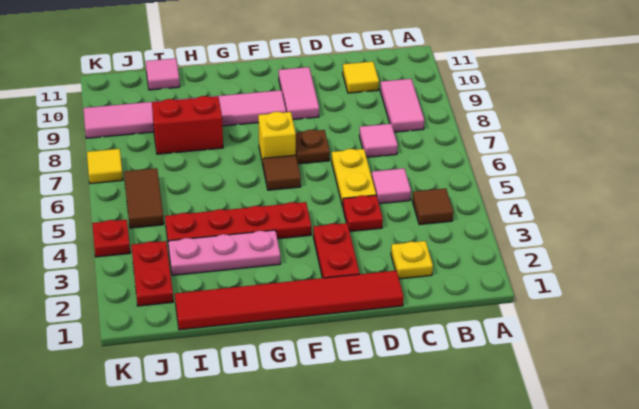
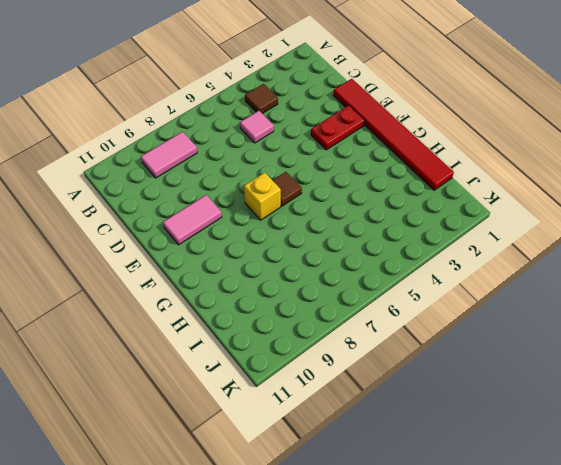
none -> yellow plate C2 level 1
none -> pink tile C7 level 1
none -> yellow tile C10 level 1

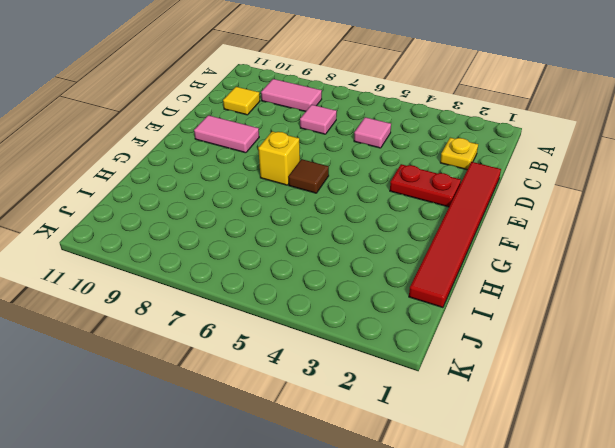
none -> brown tile B4 level 1
none -> red plate D4 level 1
none -> yellow plate D5:D6 level 1

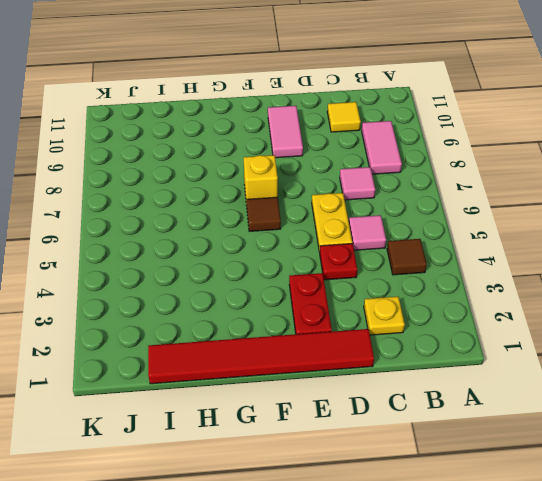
none -> brown plate E7 level 1
none -> red plate F4:I4 level 1
none -> pink tile F9:K9 level 1

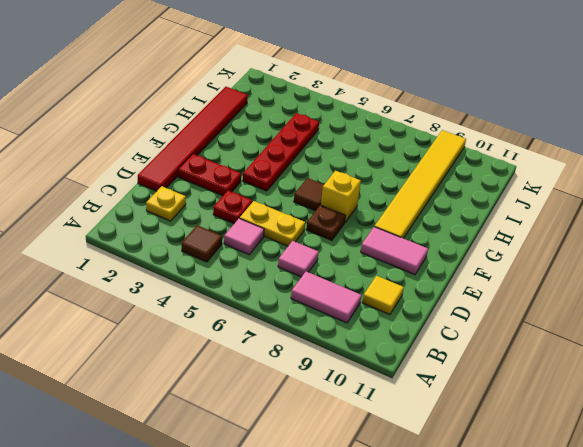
yellow tile F9:K9 level 1 -> pink tile F9:K9 level 1
none -> pink plate G3:I3 level 1
none -> red brick H8:I8 level 1
none -> pink tile I11 level 1

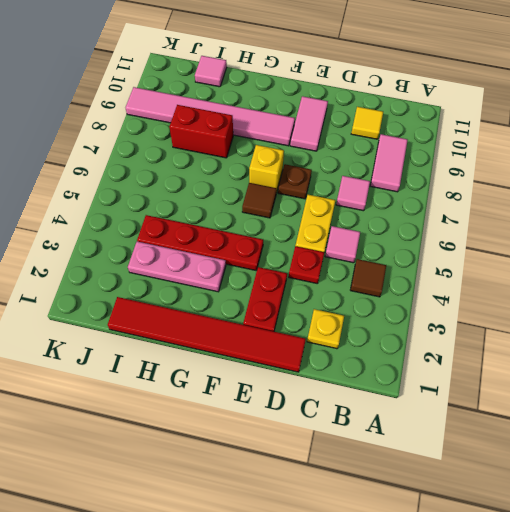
none -> red plate J2:J3 level 1
none -> brown tile J5:J6 level 1
none -> red plate K4 level 1

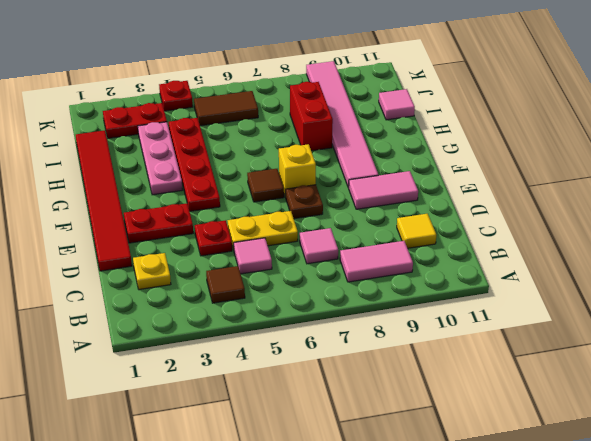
none -> yellow tile K7 level 1

